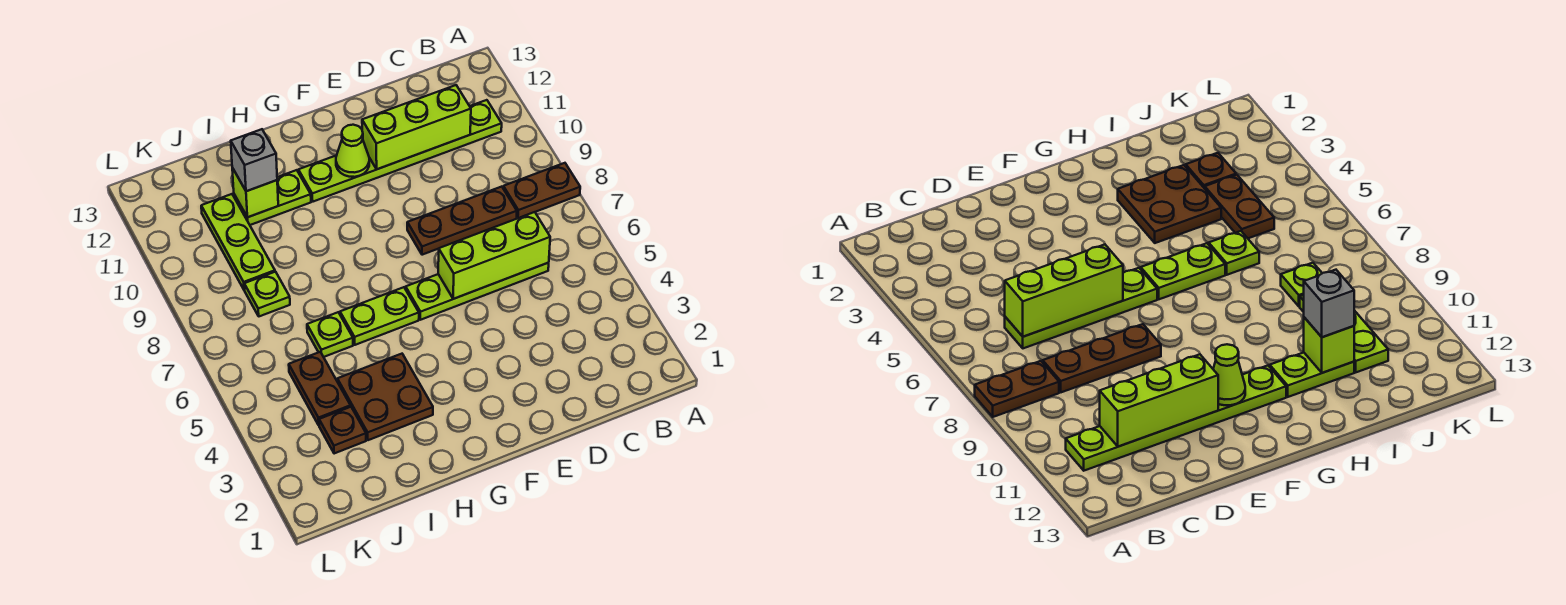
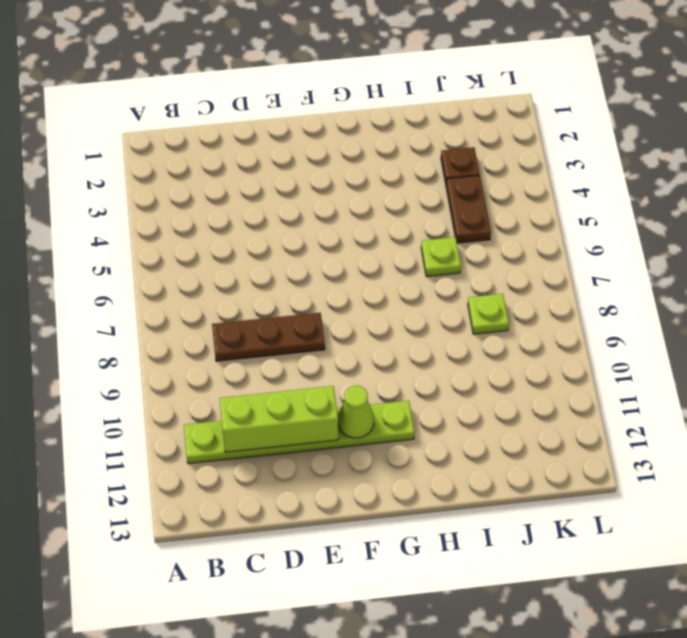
none -> brown plate A8:B8 level 1
none -> lime plate C6:F6 level 1
none -> lime plate G6:H6 level 1

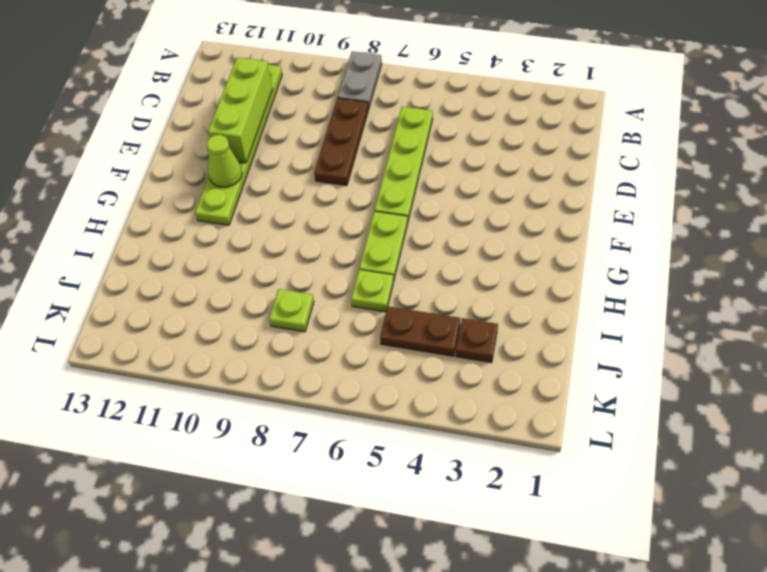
grey plate A8:B8 level 1 -> brown plate A8:B8 level 1
none -> brown plate H3:I4 level 1
none -> lime plate H11:I11 level 1
none -> lime plate J9:J11 level 1

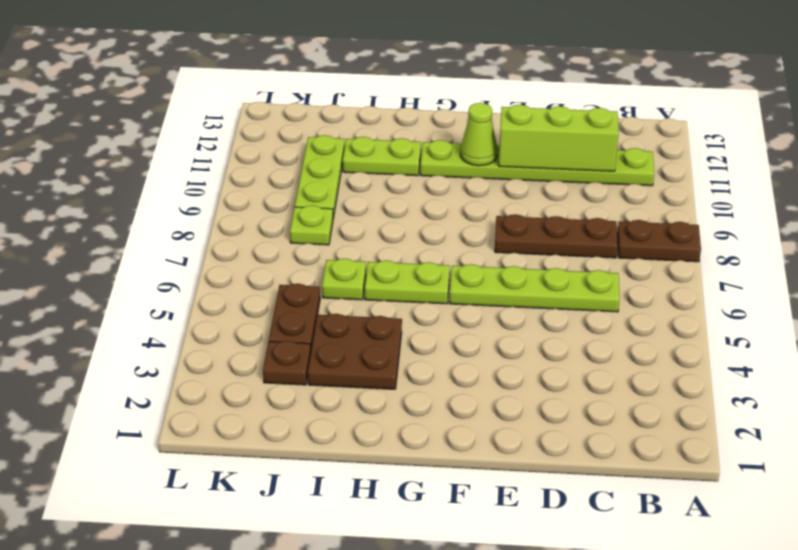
none -> lime brick C6:E6 level 2
none -> lime brick I11 level 2
none -> grey brick I11 level 3

